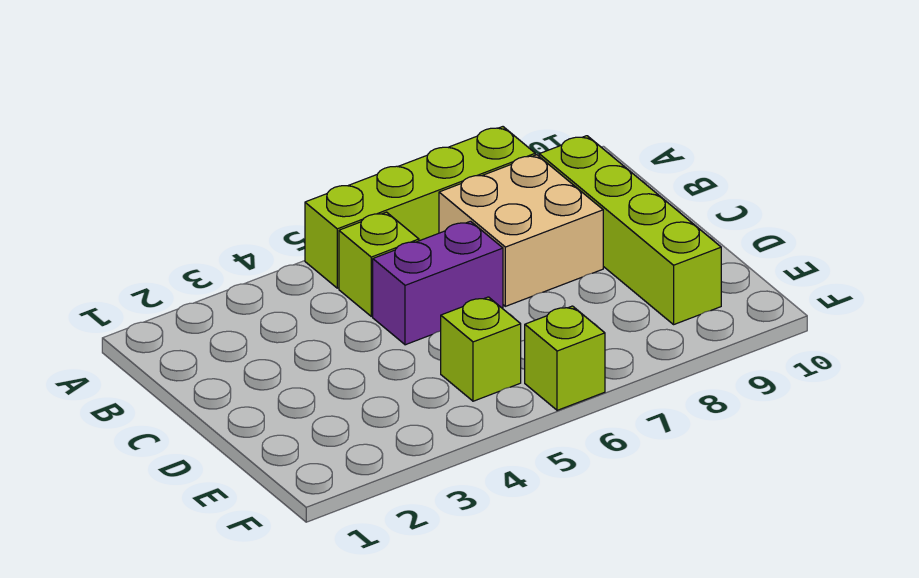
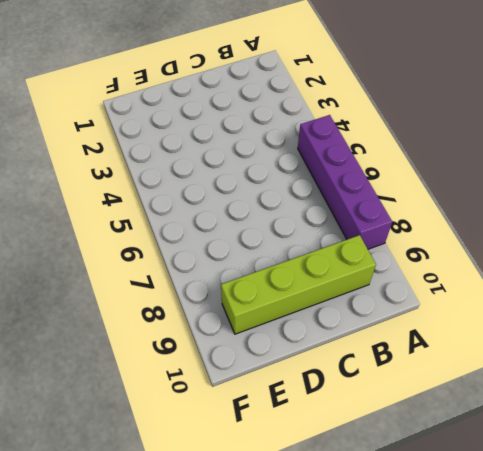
purple brick A5:A8 level 1 -> lime brick A5:A8 level 1
none -> lime brick B5 level 1
none -> tan brick B7:C8 level 1

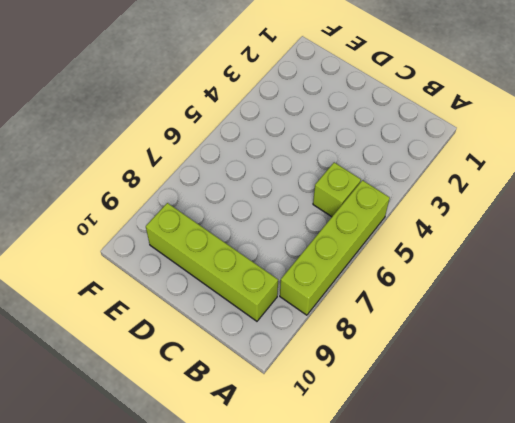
none -> tan brick B7:C8 level 1
none -> purple brick C5:C6 level 1

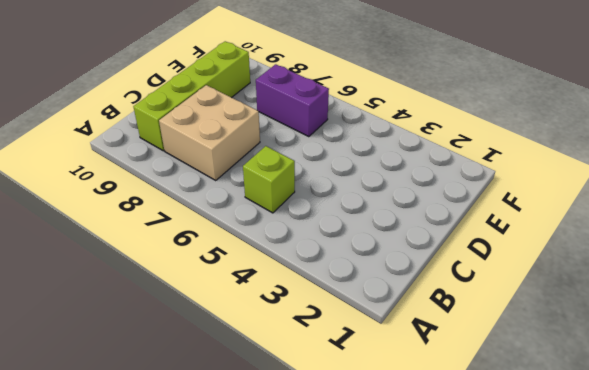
purple brick E6:E7 level 1 -> purple brick C5:C6 level 1
none -> lime brick A5:A8 level 1
none -> lime brick E5 level 1

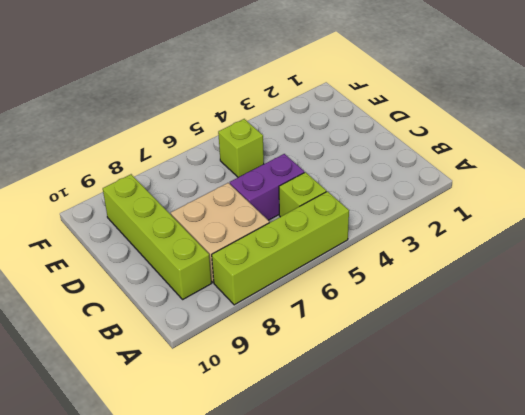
none -> lime brick F6 level 1

